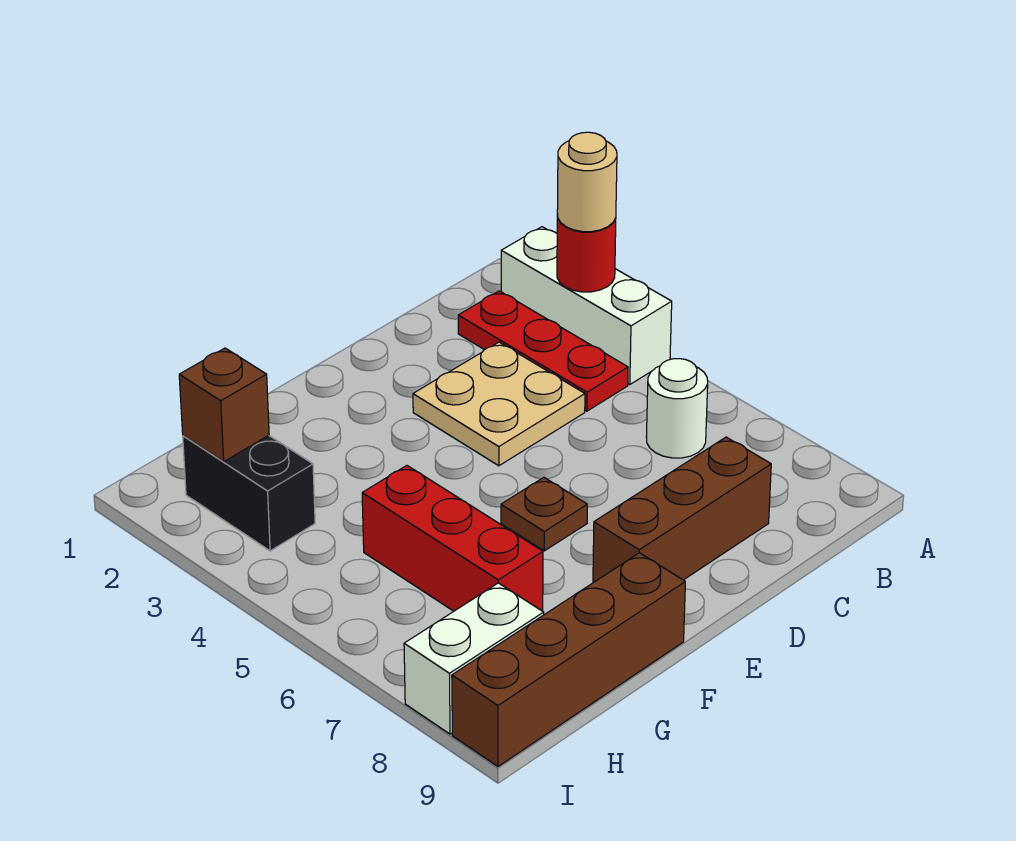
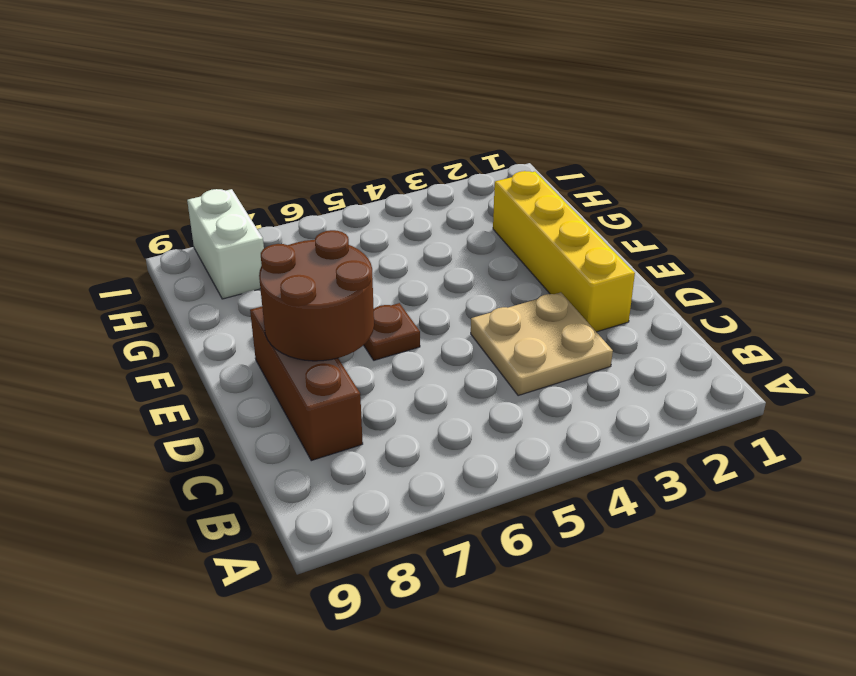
yellow brick D2:G2 level 1 -> none
brown round brick D7:E8 level 2 -> none
none -> white brick A2:A4 level 1
none -> red plate B2:B4 level 1
none -> white round brick B6 level 1

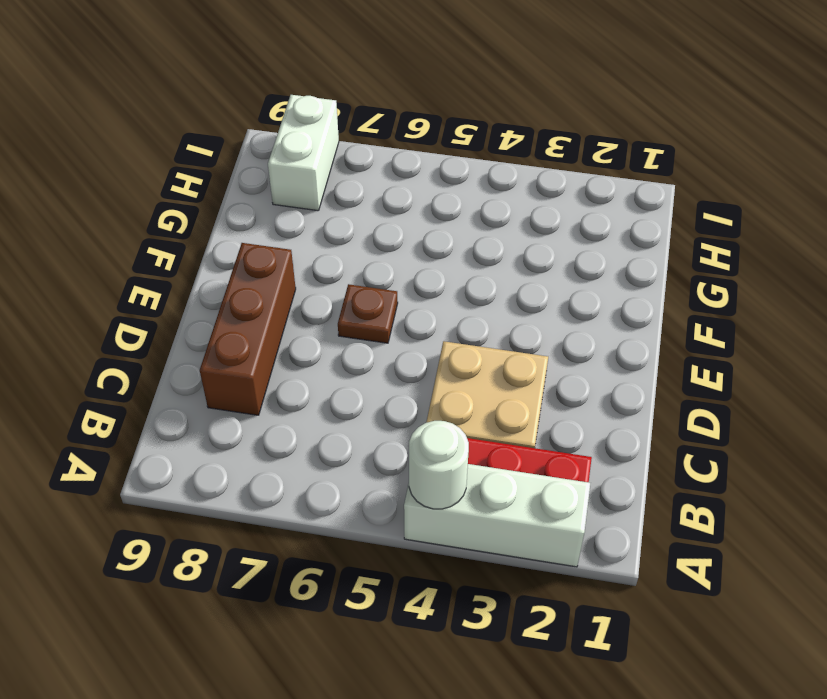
white round brick A4 level 2 -> white round brick B6 level 1
none -> brown brick F9:I9 level 1
none -> red brick G5:G7 level 1
none -> black brick H2:H3 level 1

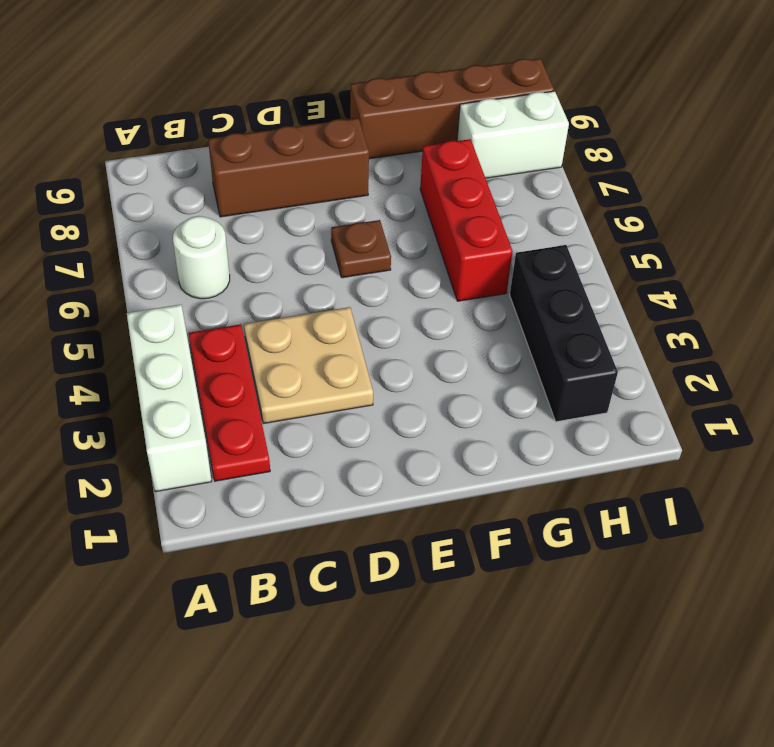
black brick H2:H4 level 1 -> black brick H2:H3 level 1
none -> red round brick A3 level 2
none -> brown brick H2 level 2
none -> tan round brick A3 level 3

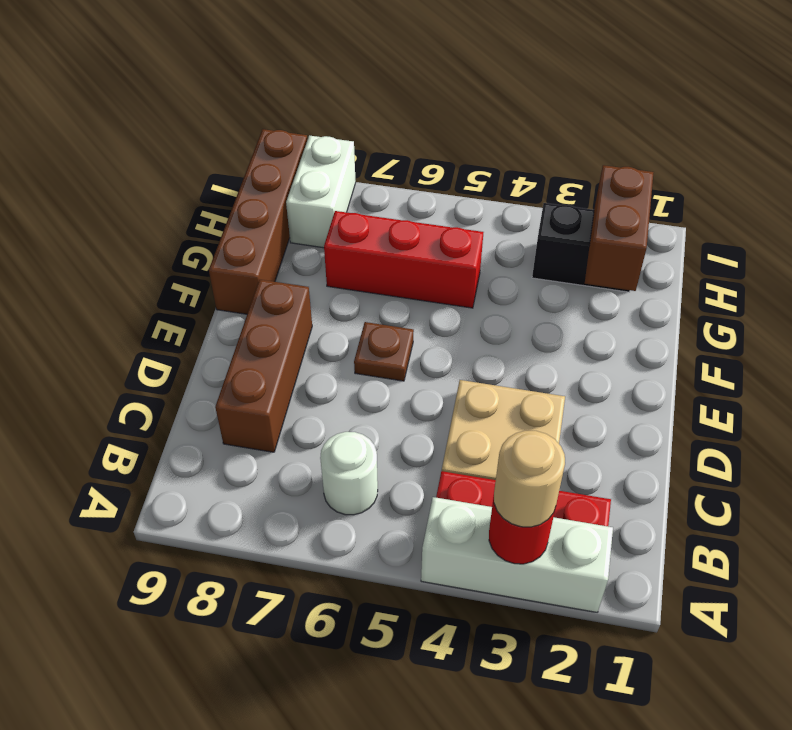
brown brick G2:H2 level 2 -> brown brick H2 level 2

